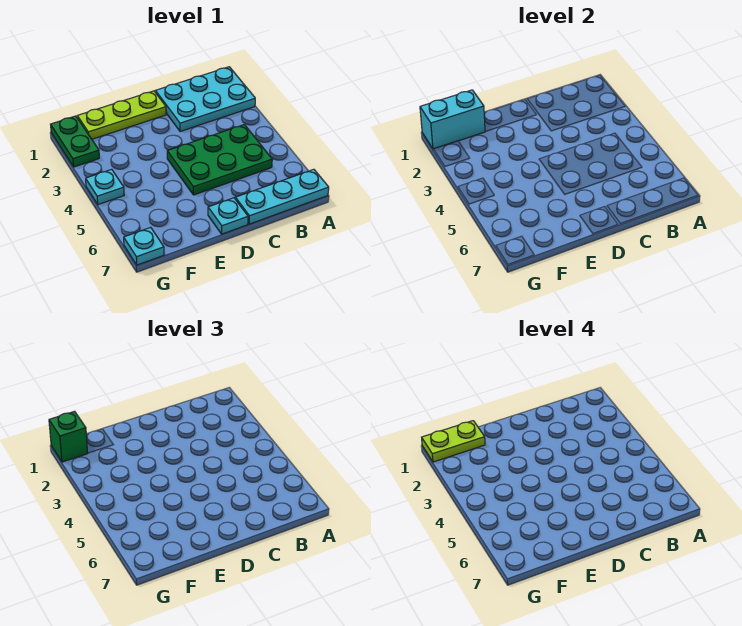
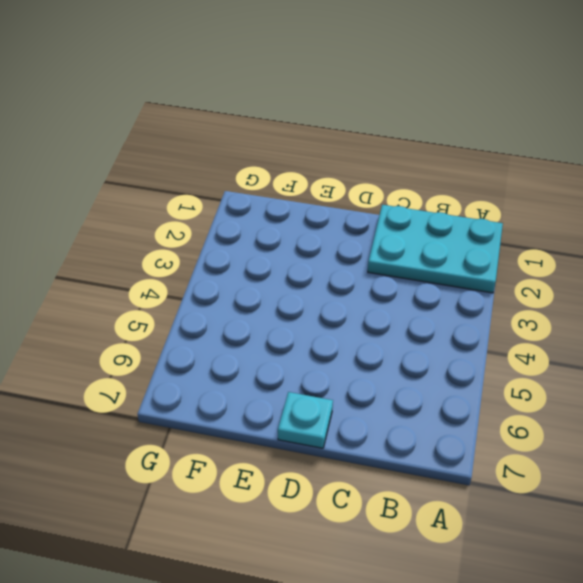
none -> cyan plate A7:C7 level 1
none -> green plate B4:D5 level 1

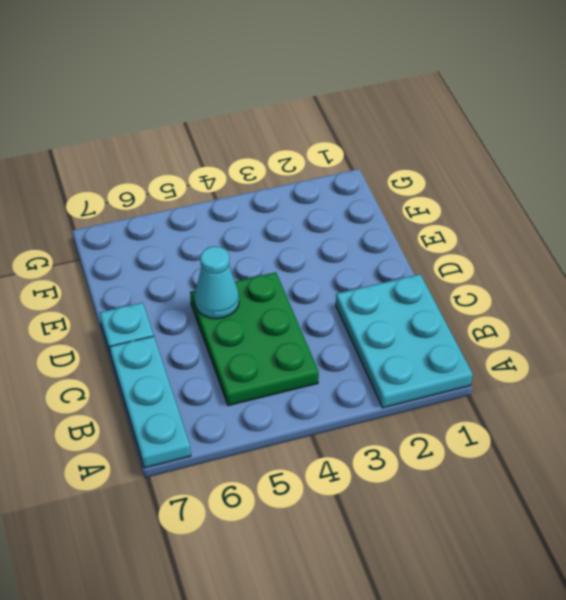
cyan cone D5 level 2 -> none
none -> lime plate D1:F1 level 1
none -> green plate G1:G2 level 1

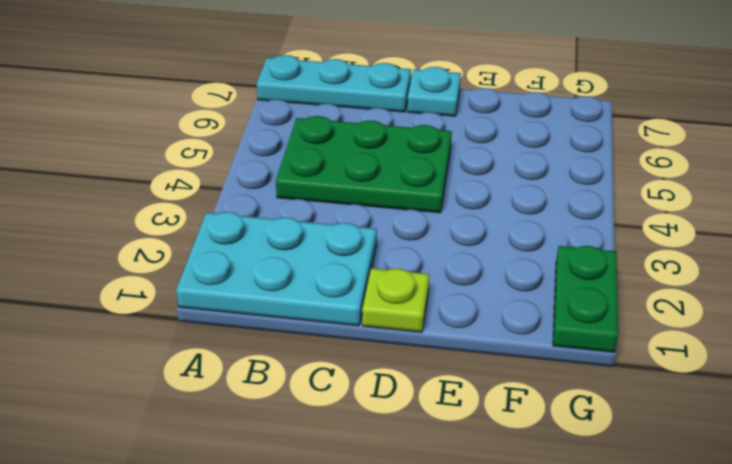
lime plate D1 level 1 -> lime plate D1:F1 level 1
none -> cyan plate G4 level 1
none -> cyan plate G7 level 1

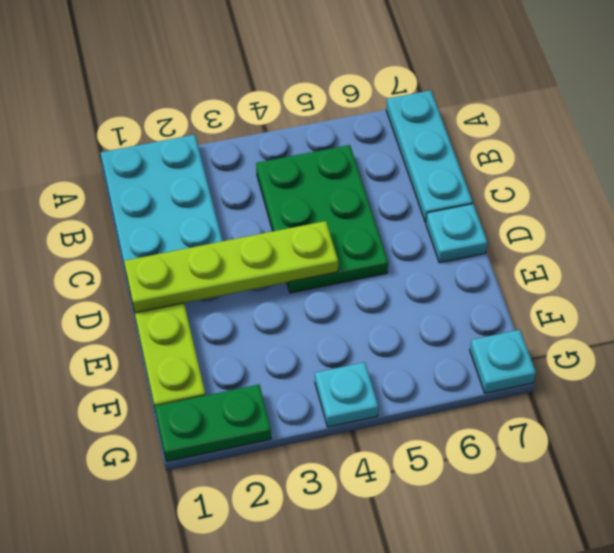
lime plate D1:D4 level 2 -> none
none -> cyan brick F1:G1 level 2
none -> green brick G1 level 3

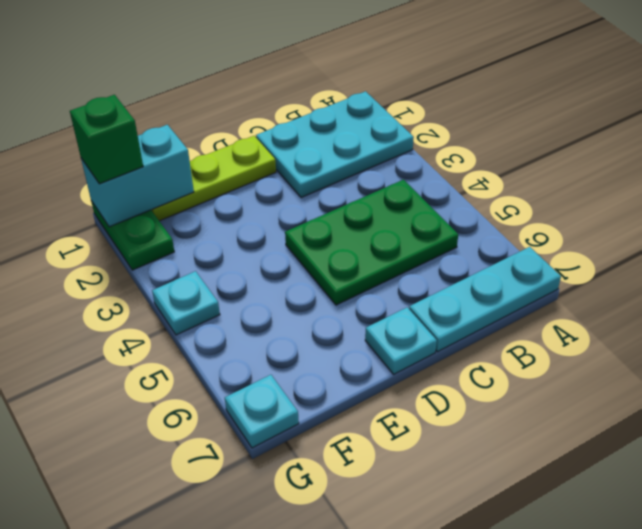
none -> lime plate F1:G1 level 4

